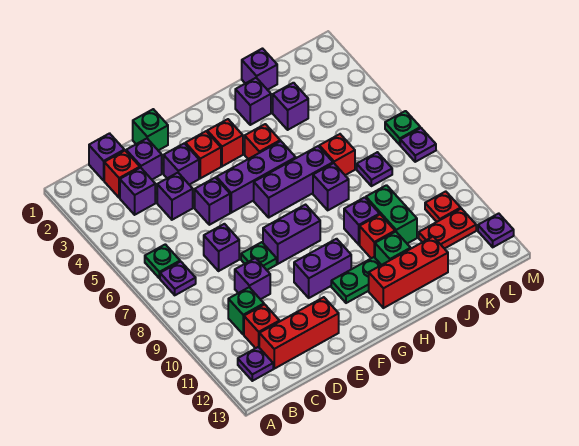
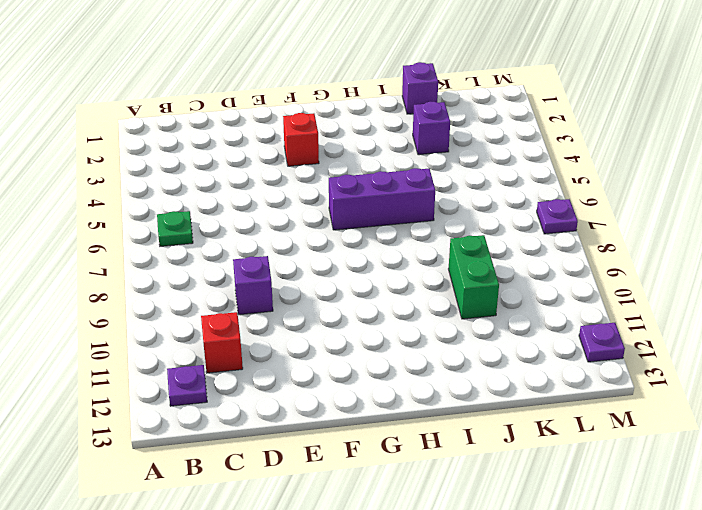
none -> purple plate B7 level 1
none -> purple brick C1 level 1
none -> red brick C2 level 1
none -> purple brick C3 level 1

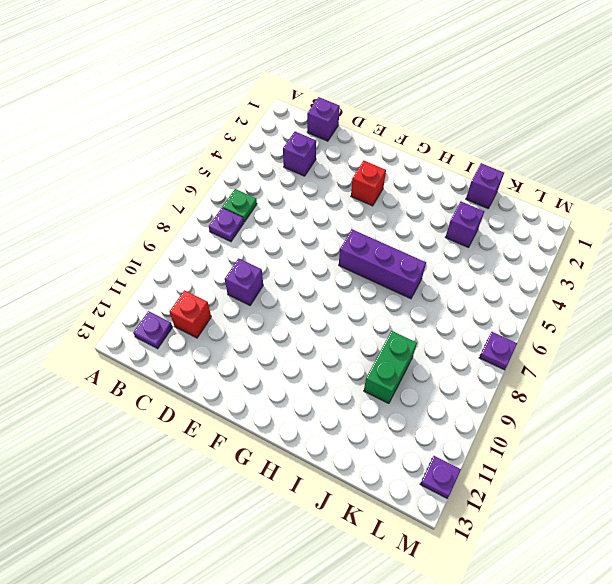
none -> red brick C2 level 1
none -> green brick C10 level 1
none -> red brick C12:E12 level 1
none -> purple brick D2 level 1

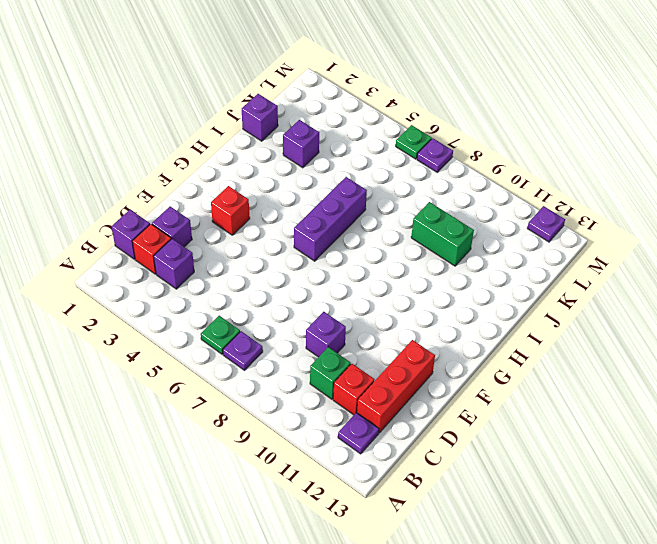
none -> purple brick D4 level 1
none -> purple brick D7 level 1
none -> green brick E1 level 1
none -> purple brick E3 level 1

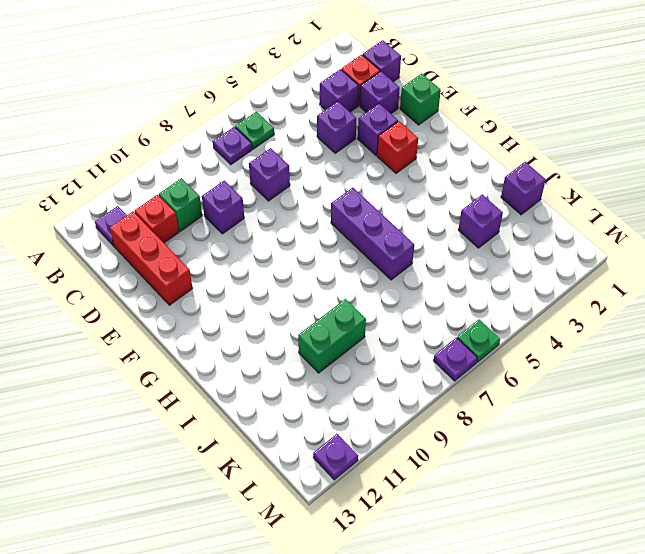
none -> purple brick E5 level 1
none -> green plate E8 level 1
none -> purple brick F5:H5 level 1
none -> purple brick F8:G8 level 1

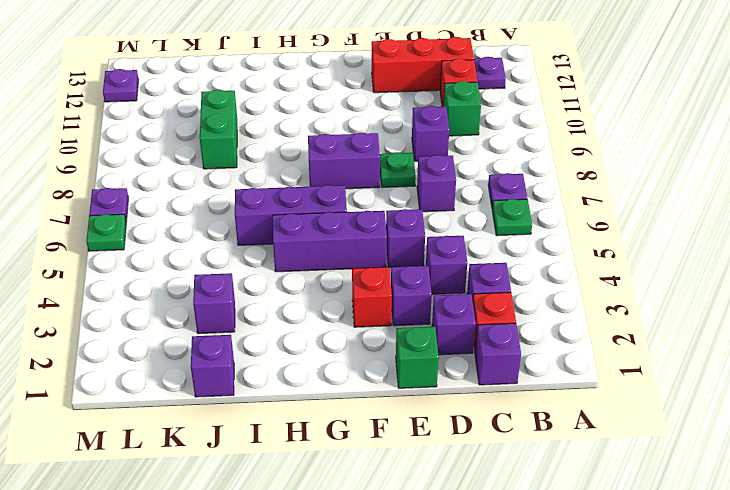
none -> purple brick F10:G10 level 1
none -> red brick G3 level 1
none -> green plate G11:H11 level 1
none -> red brick H4 level 1

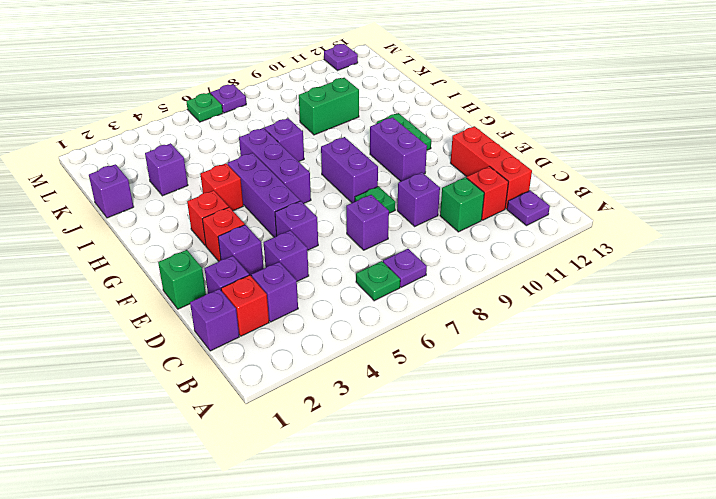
none -> red brick H12:J12 level 1
none -> purple brick I2 level 1
none -> purple brick I9 level 1
none -> red brick I10 level 1

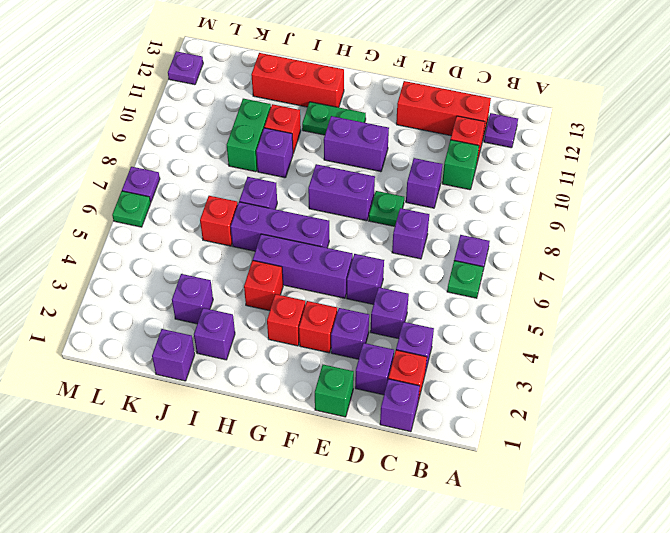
none -> green brick I11 level 1
none -> purple plate K7 level 1
none -> red plate K11:L11 level 1
none -> red plate L10 level 1

